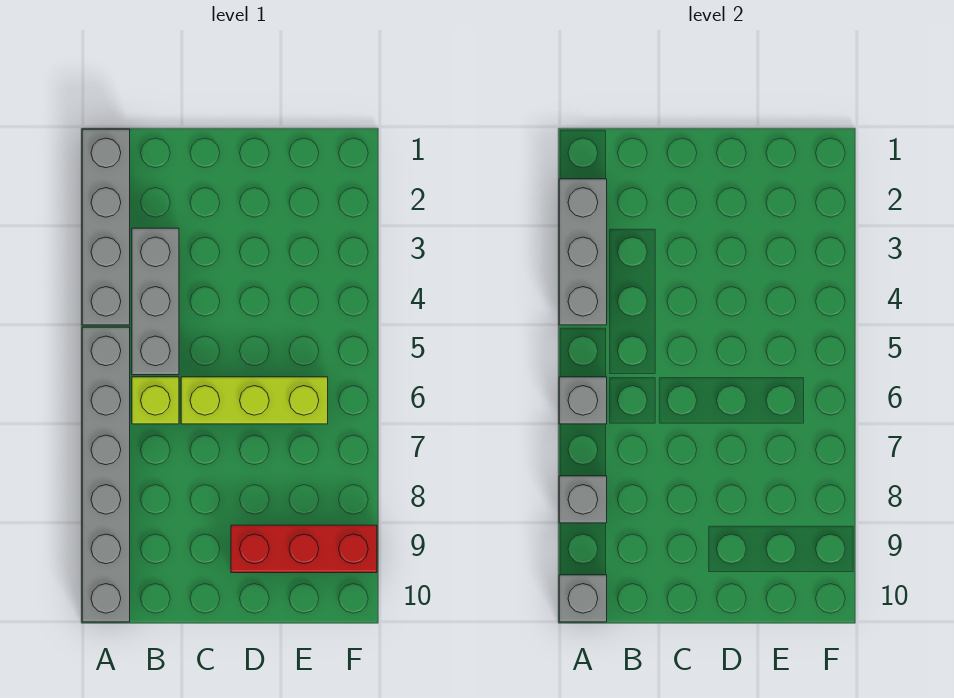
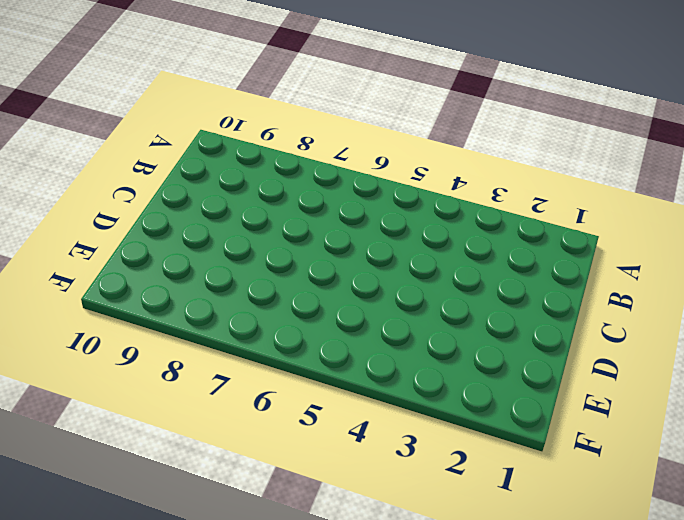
none -> grey brick A1:A4 level 1
none -> grey brick A5:A10 level 1

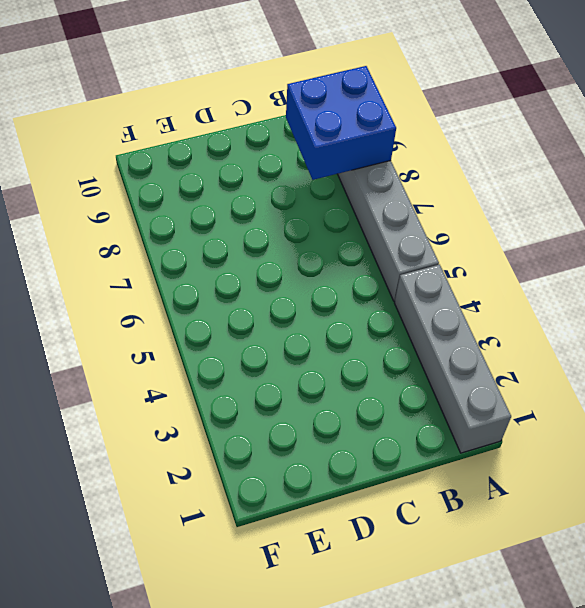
blue brick A8:B9 level 2 -> grey brick A8 level 2
none -> grey brick B3:B5 level 1
none -> lime brick B6 level 1

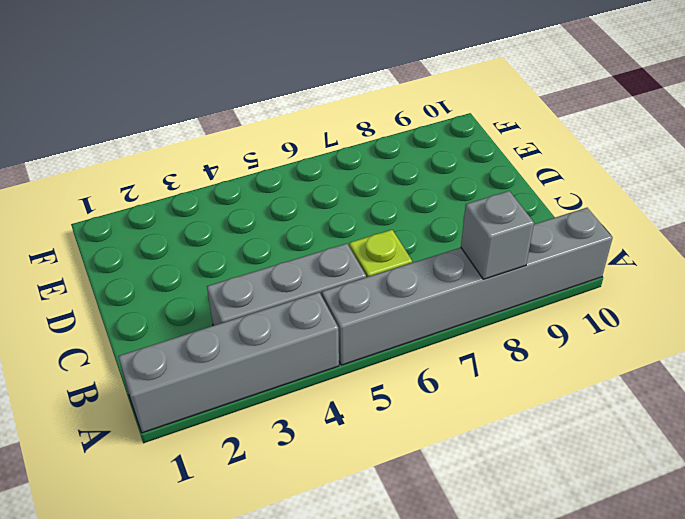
none -> lime brick C6:E6 level 1
none -> red brick D9:F9 level 1

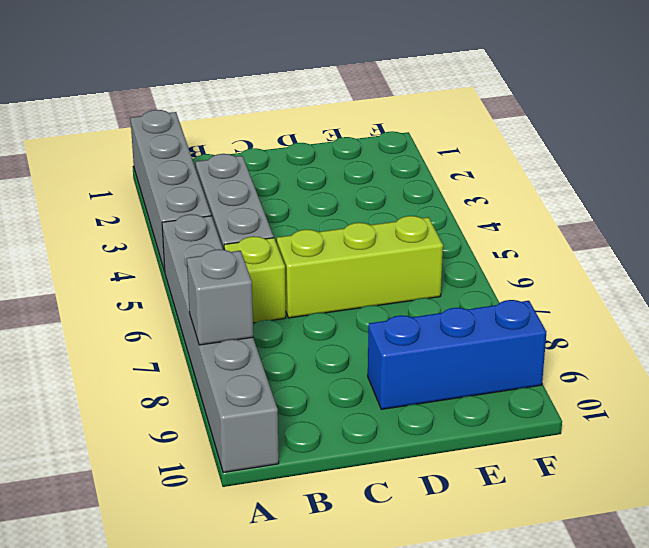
blue brick D9:F9 level 1 -> red brick D9:F9 level 1
none -> grey brick A2:A4 level 2
none -> grey brick A6 level 2

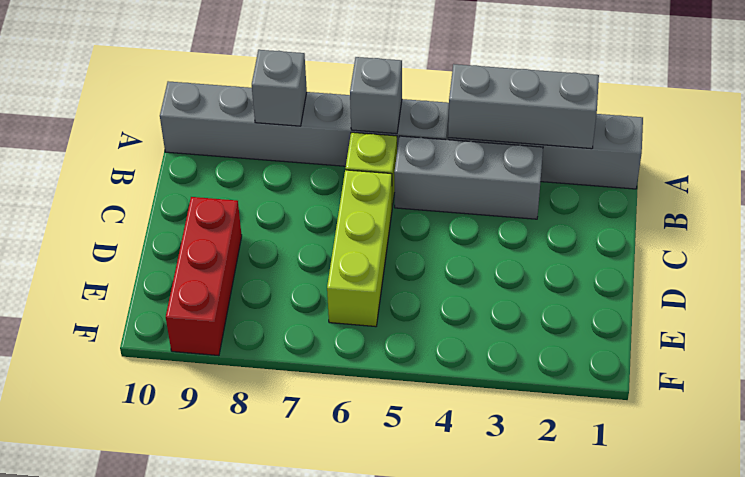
none -> grey brick A10 level 2

